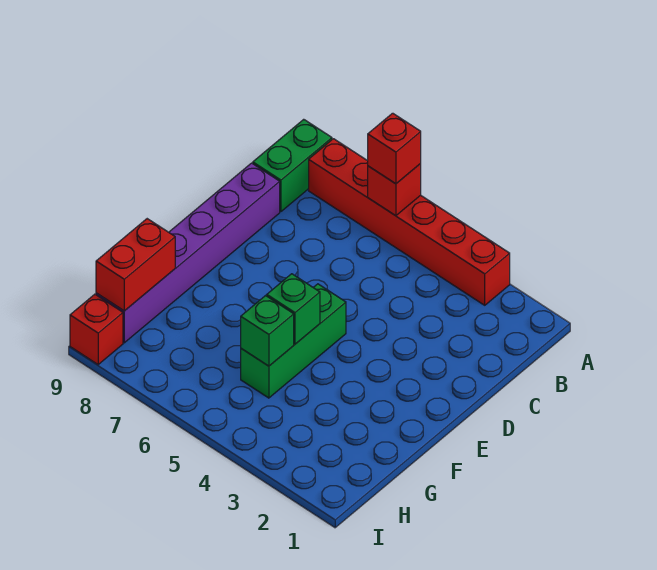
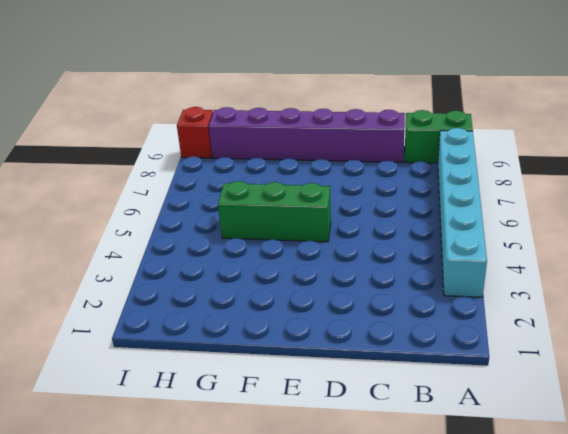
cyan brick A3:A8 level 1 -> red brick A3:A8 level 1
none -> red brick A6 level 2
none -> green brick F5 level 2

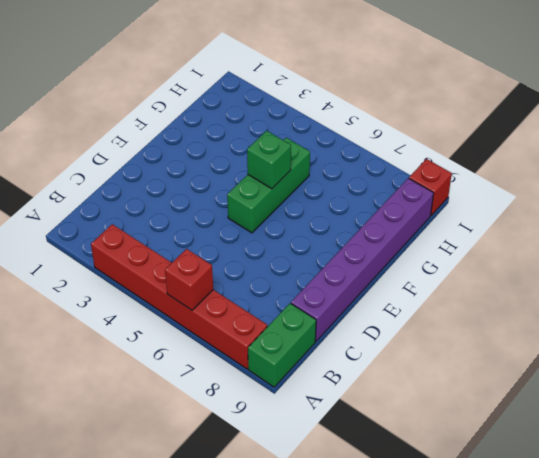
none -> green brick G5 level 2
none -> red brick G9:H9 level 2

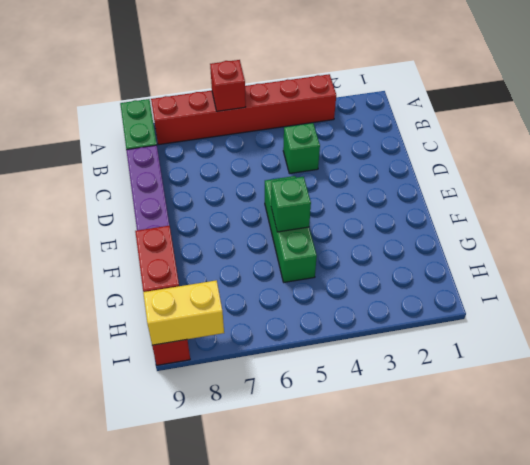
green brick C4 level 1 -> green brick G5 level 2
yellow brick I8:I9 level 2 -> none
none -> red brick A6 level 3

